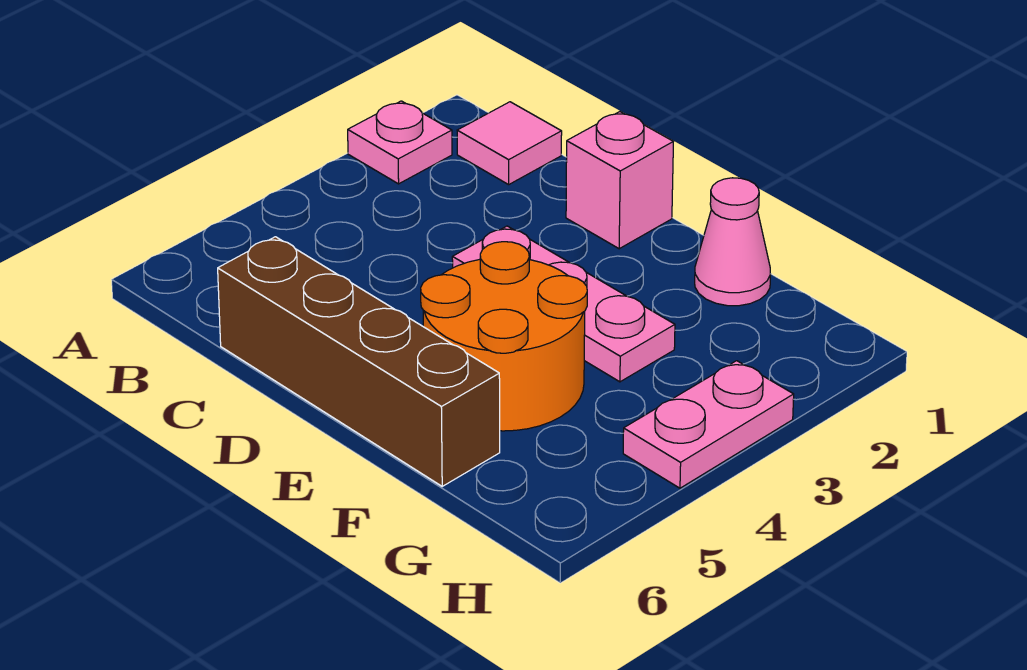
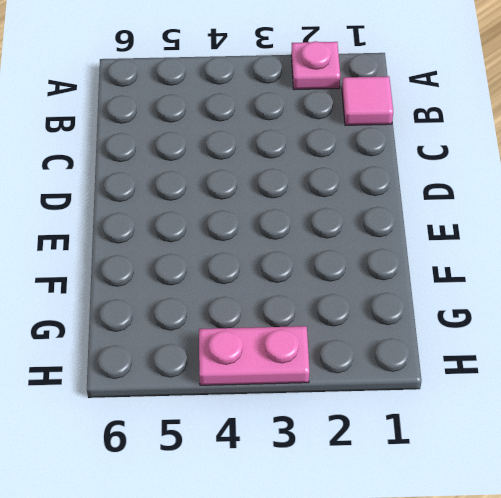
none -> brown brick C6:F6 level 1
none -> pink brick D1 level 1

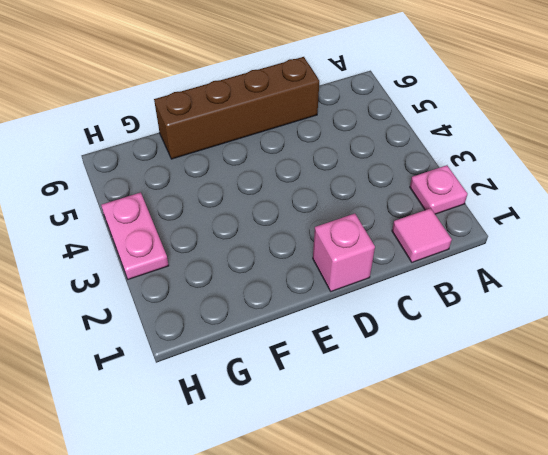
none -> pink plate D3:F3 level 1
none -> orange round brick E4:F5 level 1

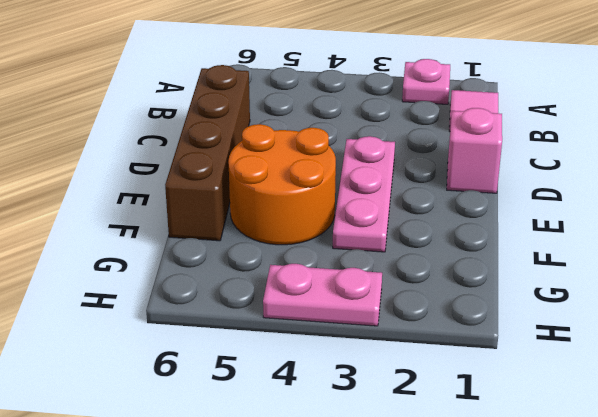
none -> pink cone F1 level 1

